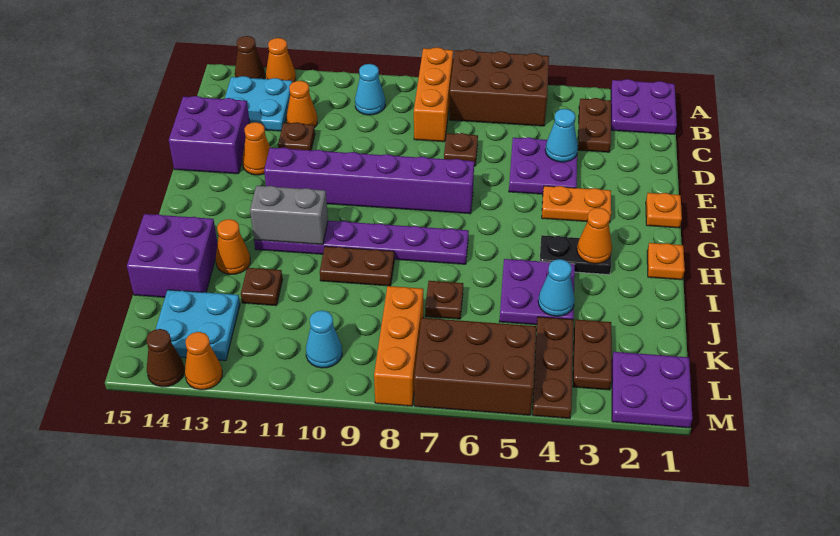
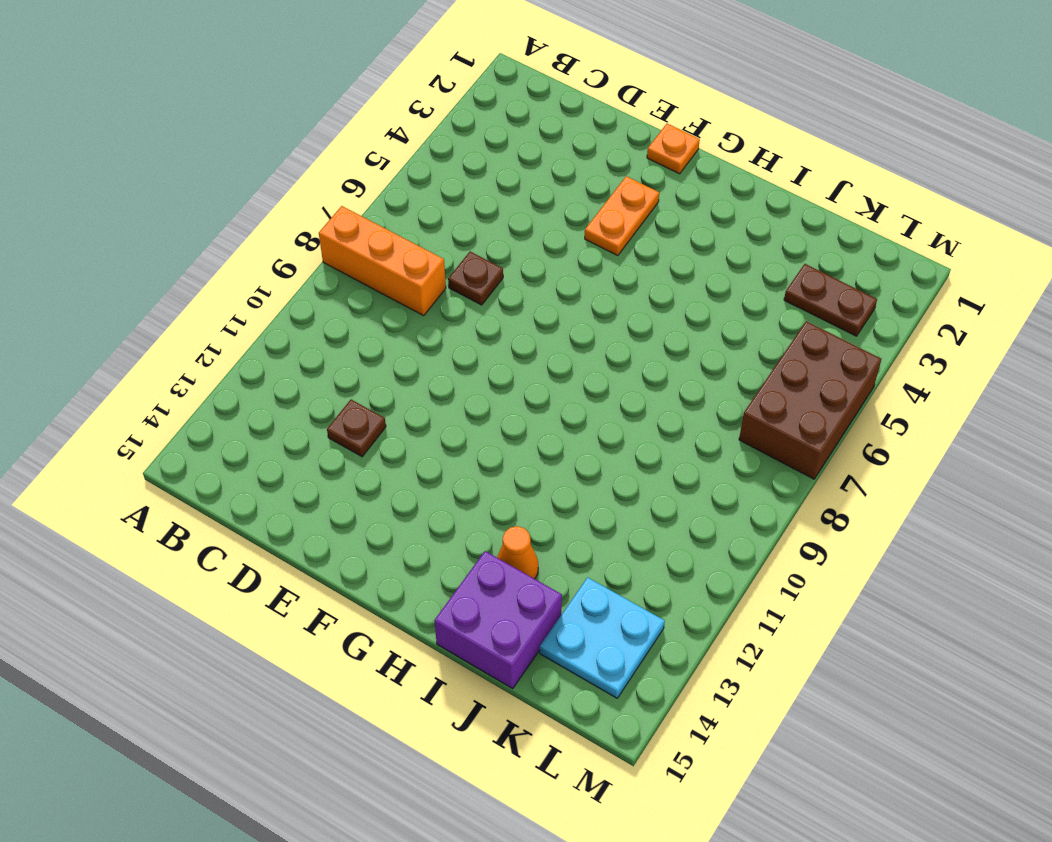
none -> purple plate A1:B2 level 1
none -> brown brick A5:B7 level 1
none -> orange cone A13 level 1
none -> brown cone A14 level 1

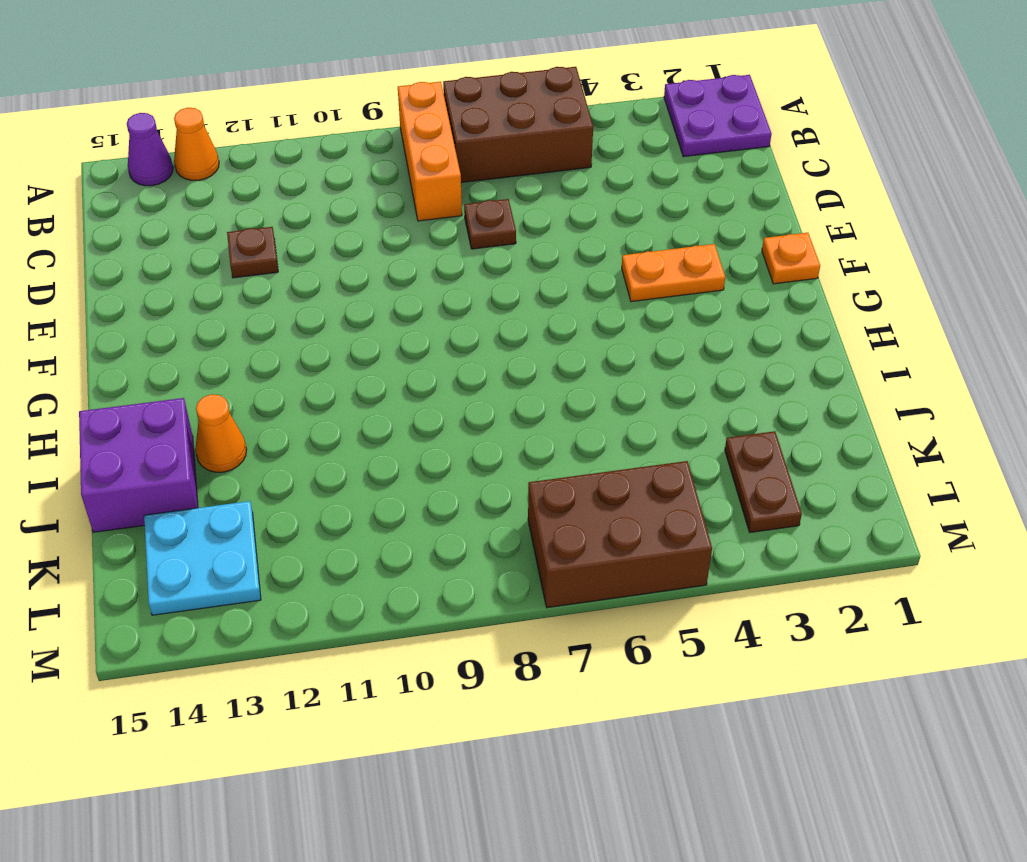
purple cone A14 level 1 -> brown cone A14 level 1
none -> brown plate B3:C3 level 1
none -> cyan cone B10 level 1
none -> cyan plate B13:C14 level 1
none -> orange cone C12 level 1

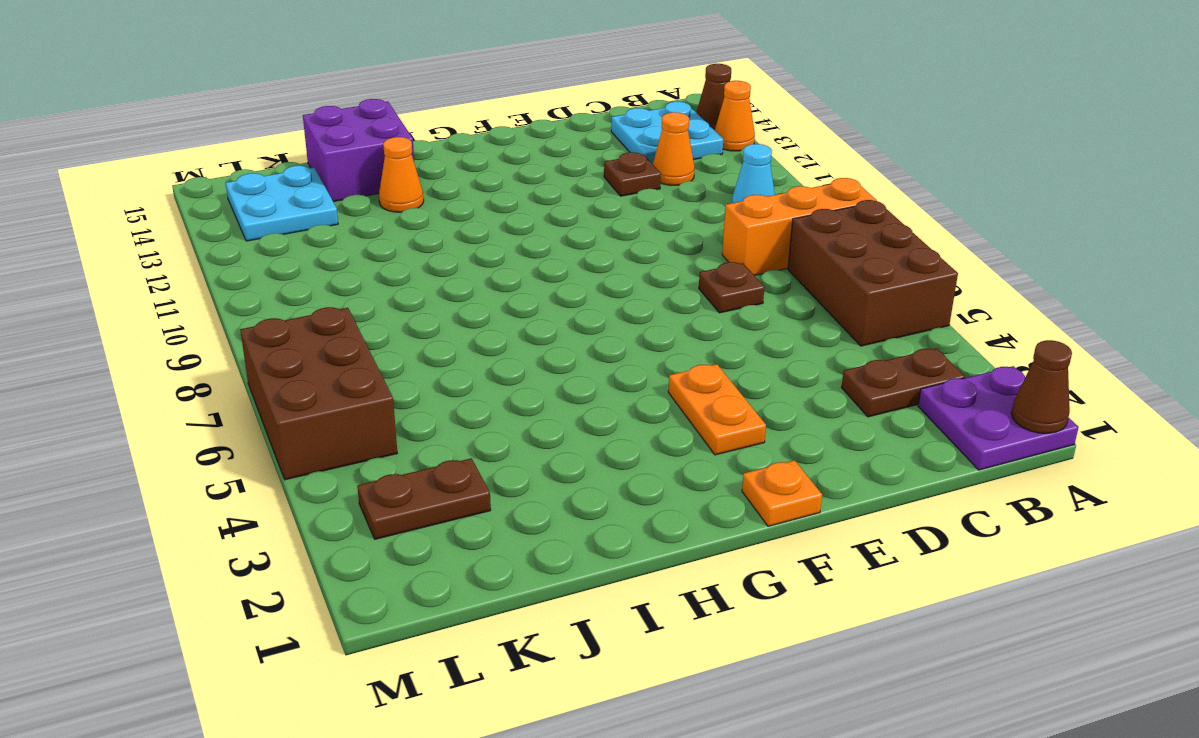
brown cone A1 level 2 -> brown cone M14 level 1
none -> purple plate D4:E5 level 1
none -> purple brick D14:E15 level 1
none -> orange cone E13 level 1
none -> purple brick F7:F12 level 1

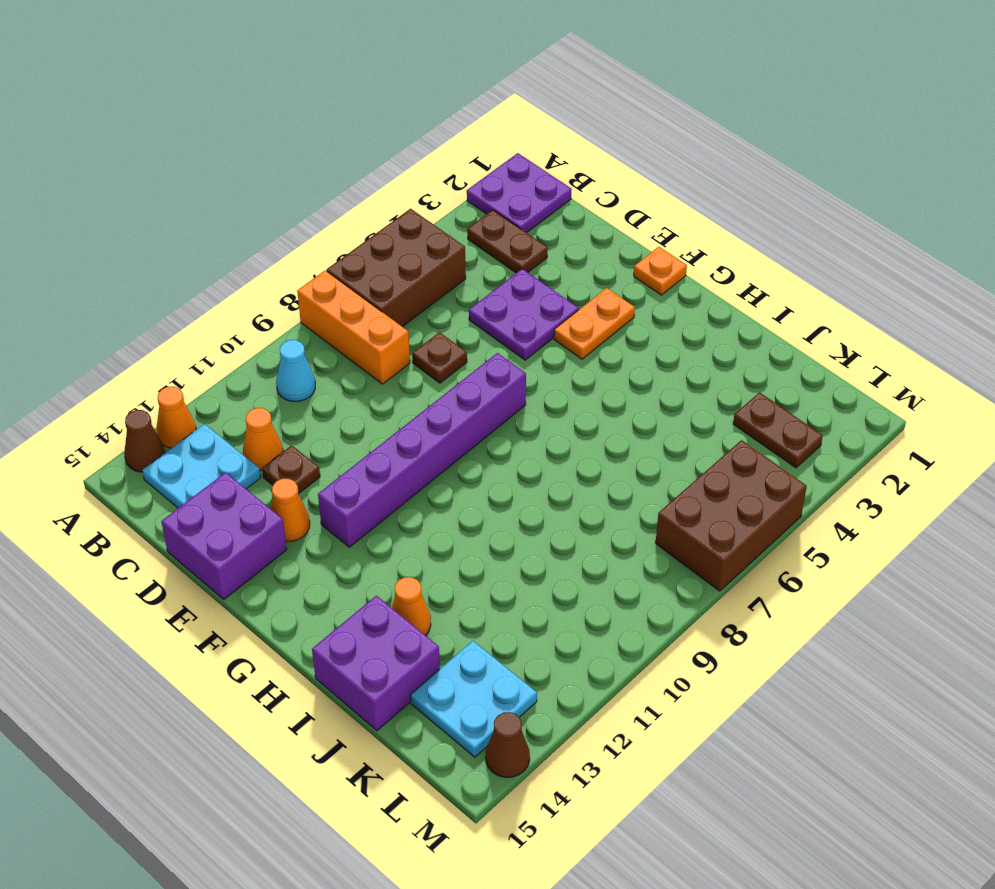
none -> orange plate H1 level 1
none -> black plate H3:H4 level 1
none -> purple plate H7:H12 level 1
none -> purple plate I4:J5 level 1

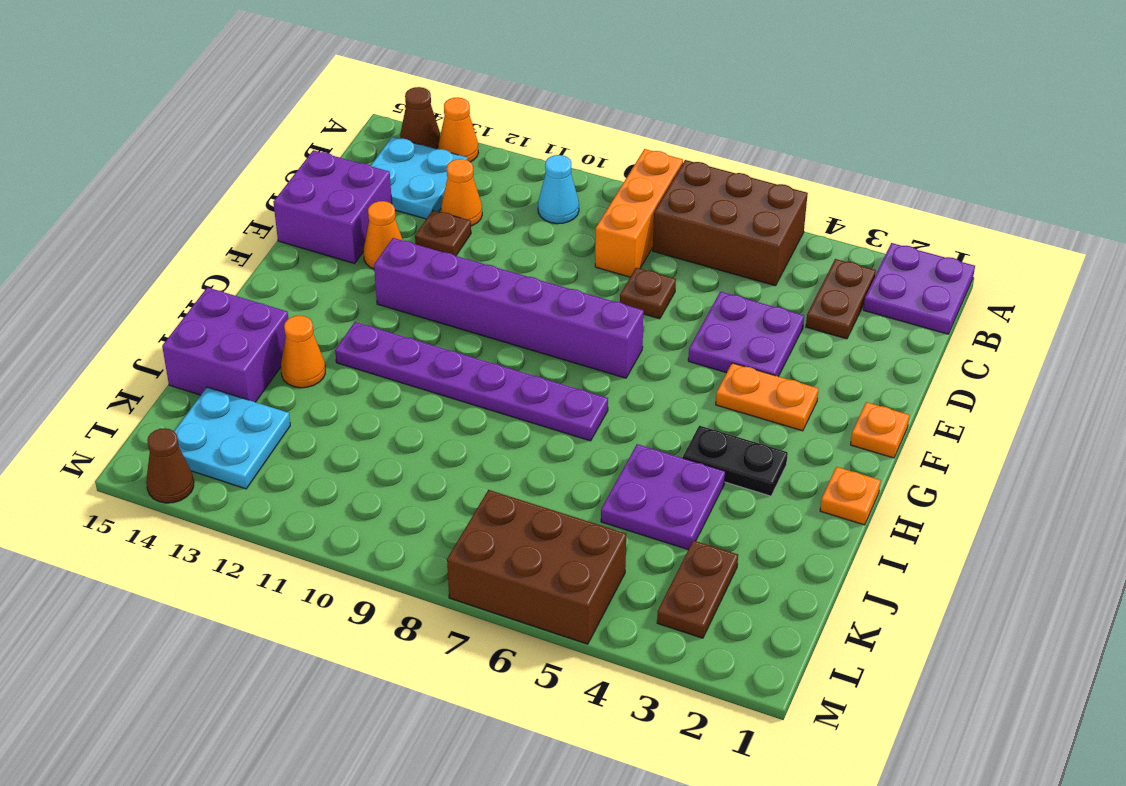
none -> brown plate I9:I10 level 1
none -> brown plate J7 level 1
none -> brown plate J12 level 1
none -> brown plate K4:M4 level 1

